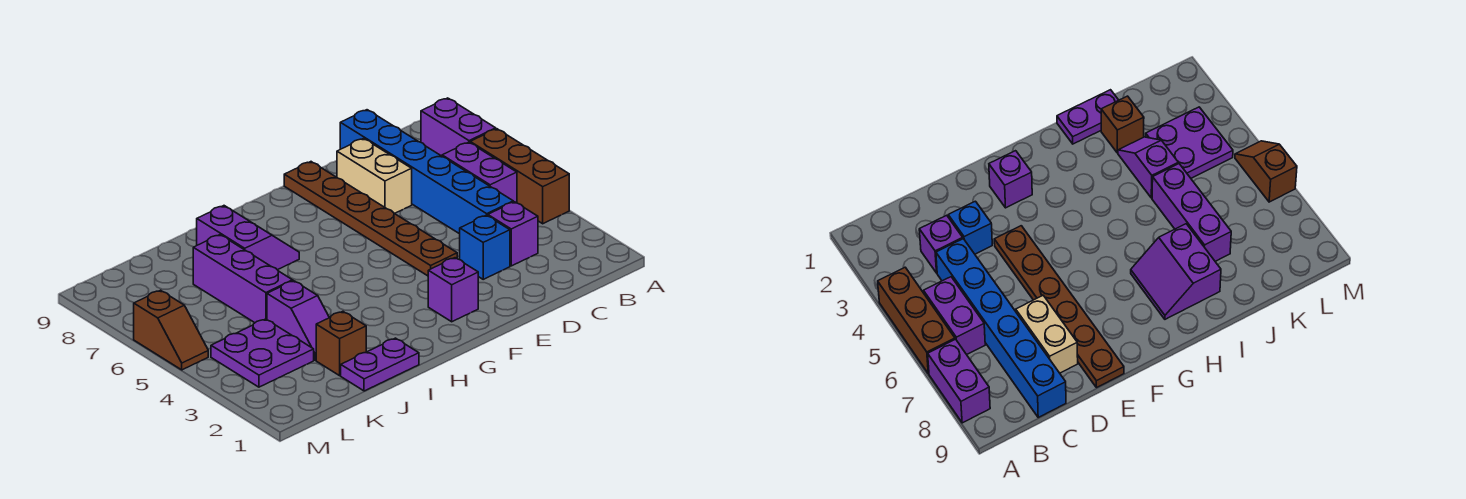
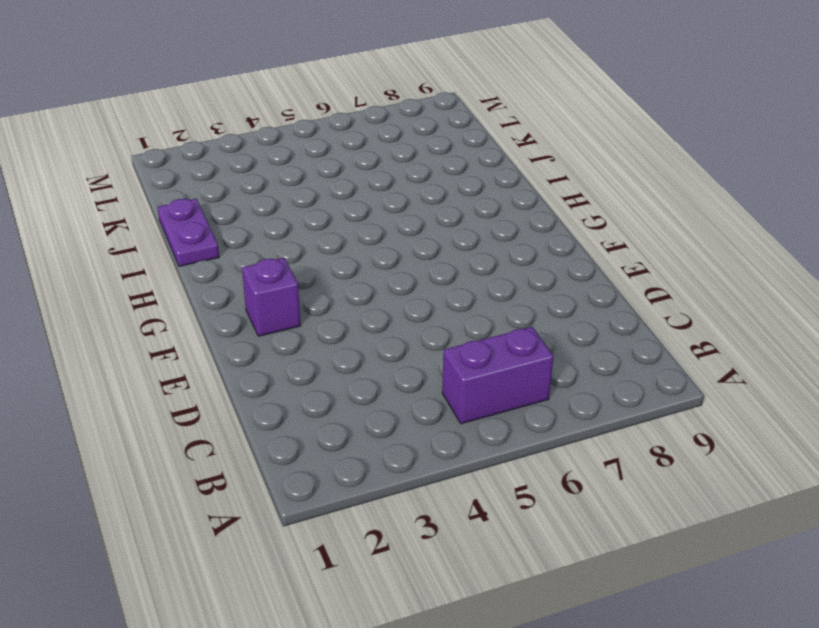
none -> brown brick A4:A6 level 1
none -> purple brick A7:A8 level 1
none -> purple brick C3 level 1

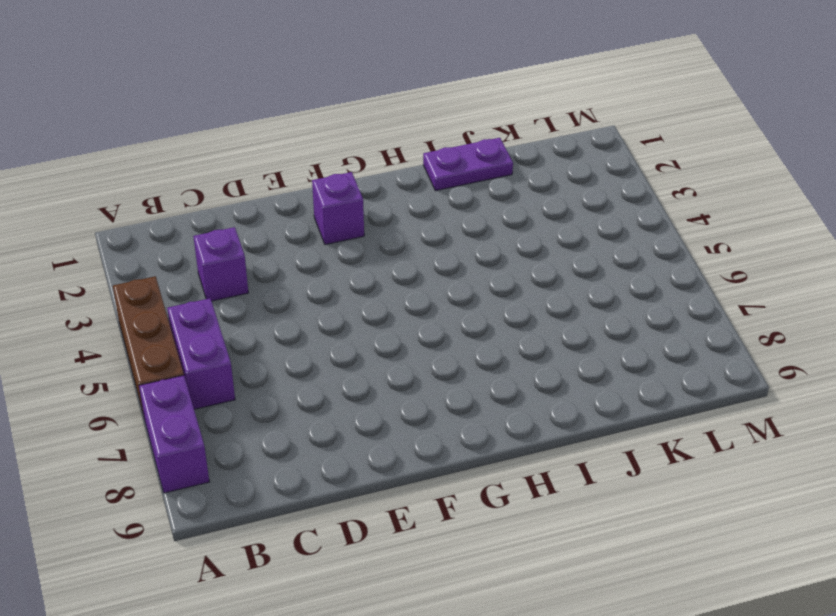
none -> blue brick C4:C9 level 1
none -> blue brick D3 level 1
none -> tan brick D7:D8 level 1

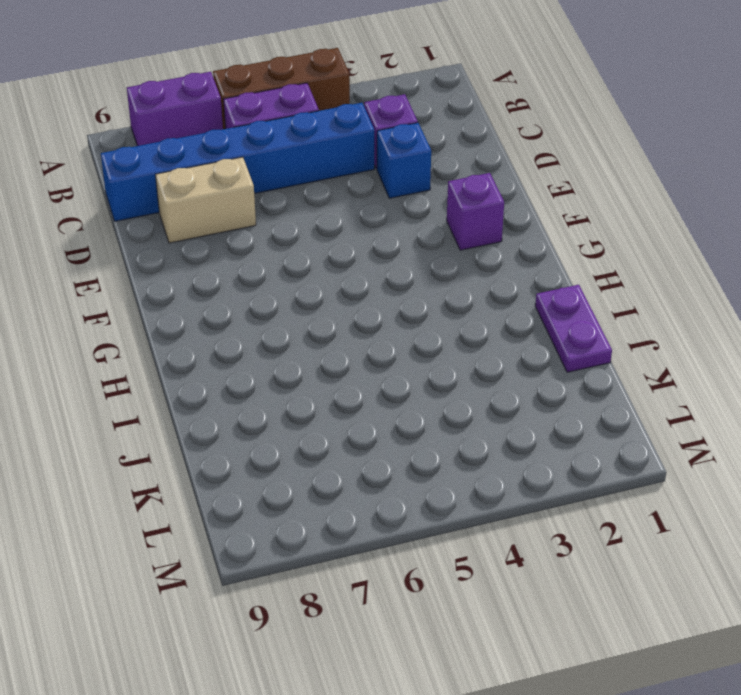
none -> brown plate E4:E9 level 1
none -> purple slope H7:I8 level 1 top I
none -> brown brick J2 level 1

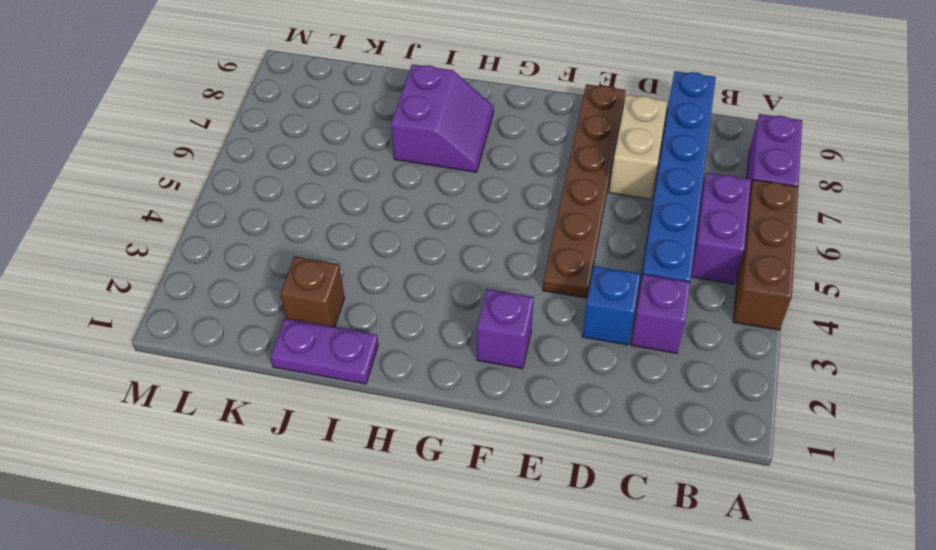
none -> purple slope J3:J4 level 1 top 4
none -> purple brick J5:J7 level 1
none -> purple plate K3:L4 level 1

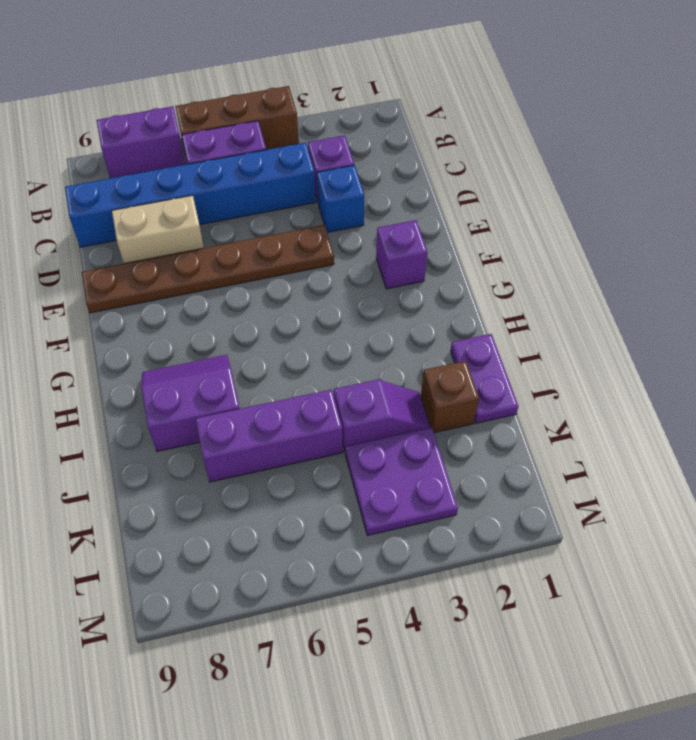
none -> brown slope M5:M6 level 1 top 6

